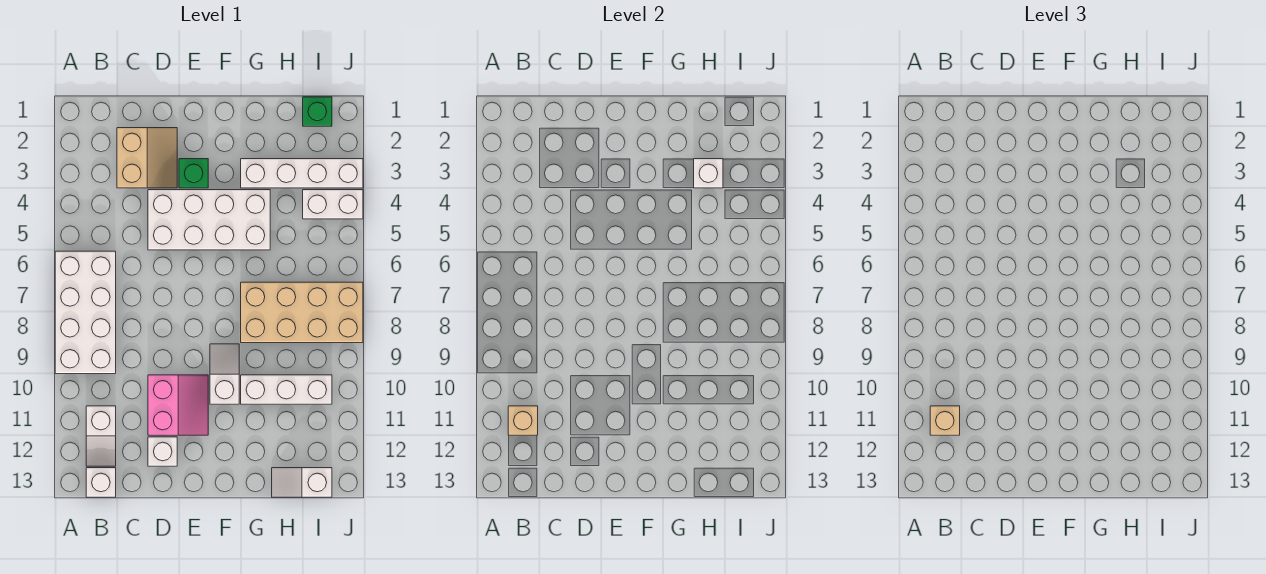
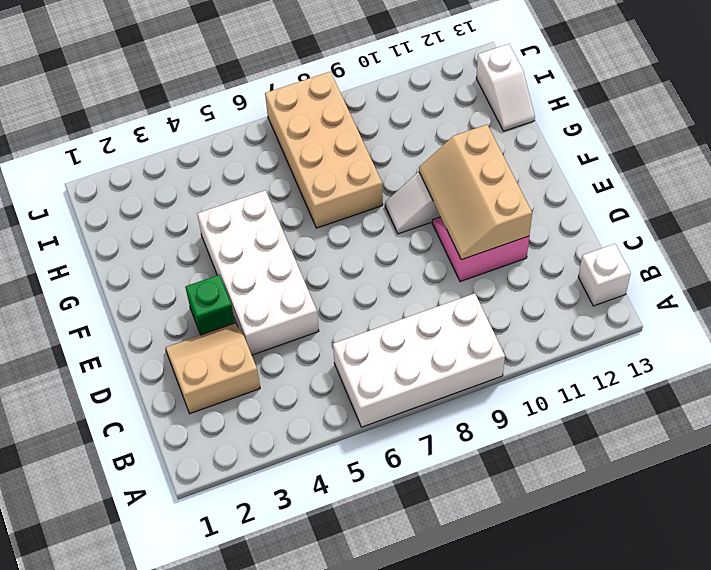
tan slope D10:F11 level 2 top 11 -> none
none -> white slope B11:B12 level 1 top 11
none -> white brick D12 level 1
none -> white brick G3:J3 level 1

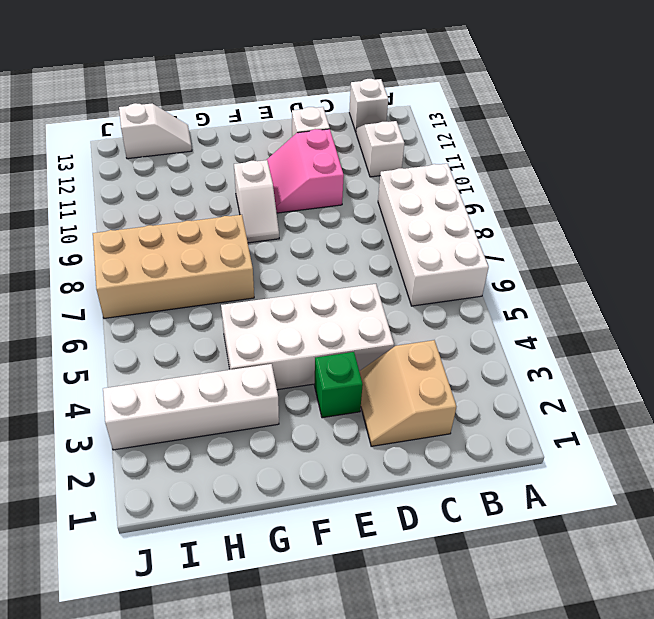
none -> white brick G10:I10 level 1
none -> green brick I1 level 1
none -> white brick I4:J4 level 1

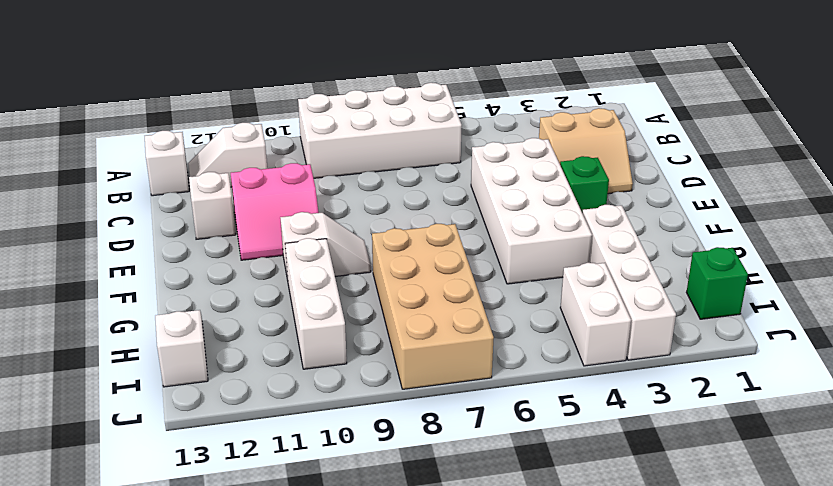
none -> tan brick B11 level 2
none -> white brick H3 level 2
none -> tan brick B11 level 3

